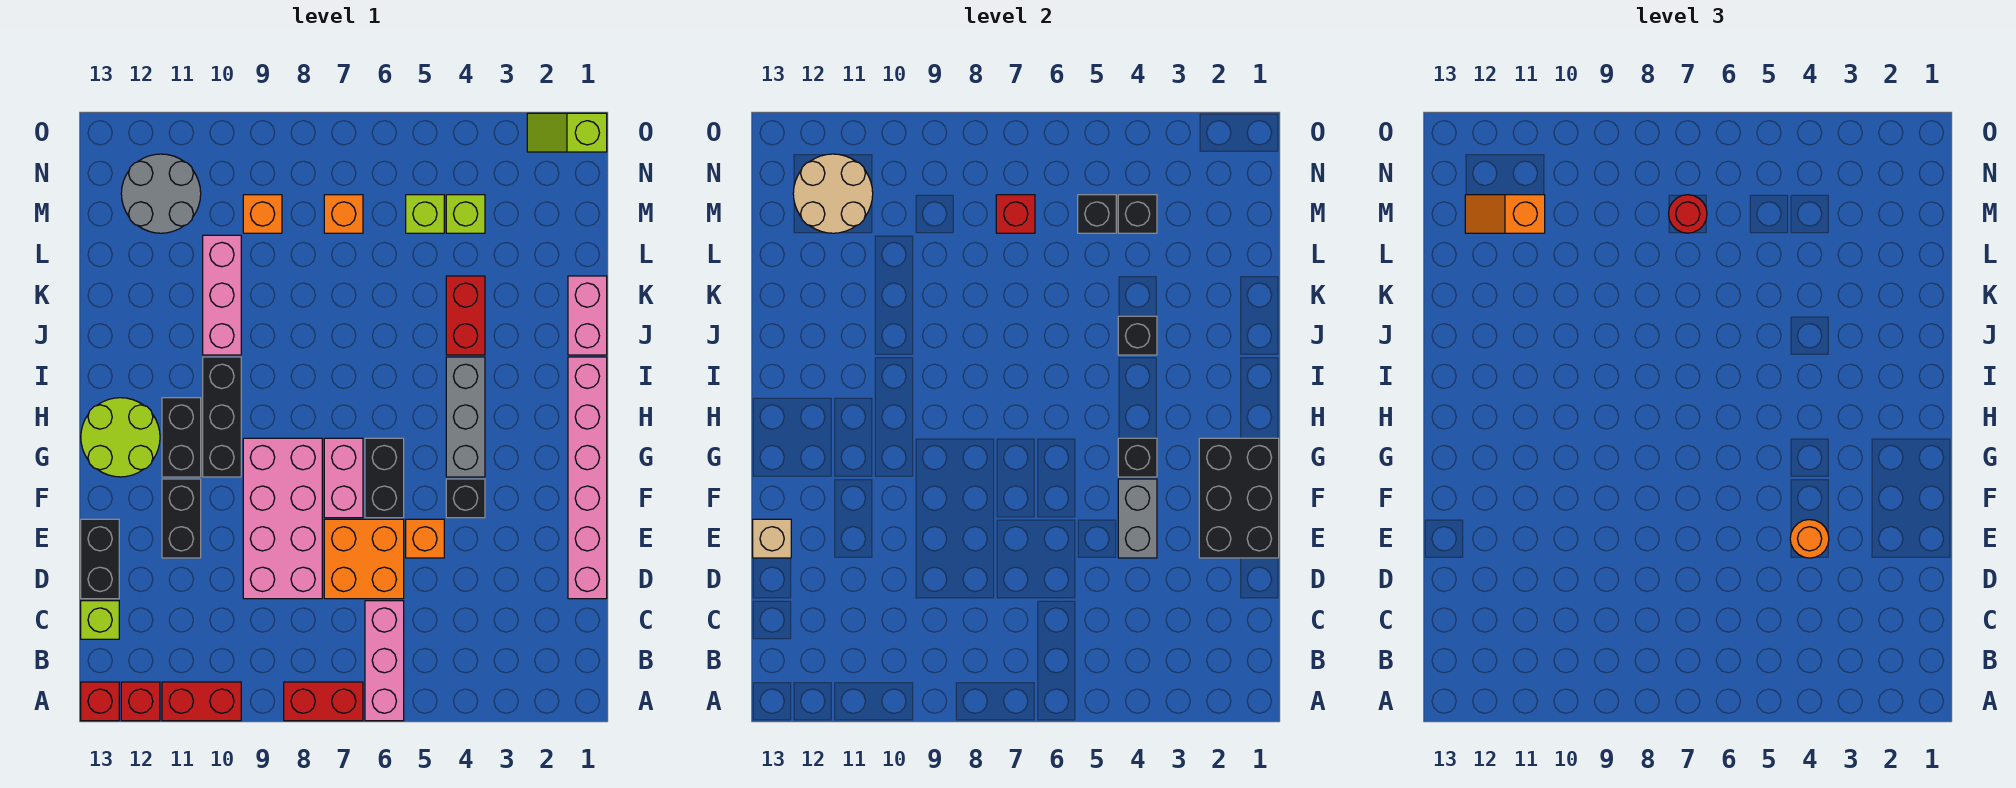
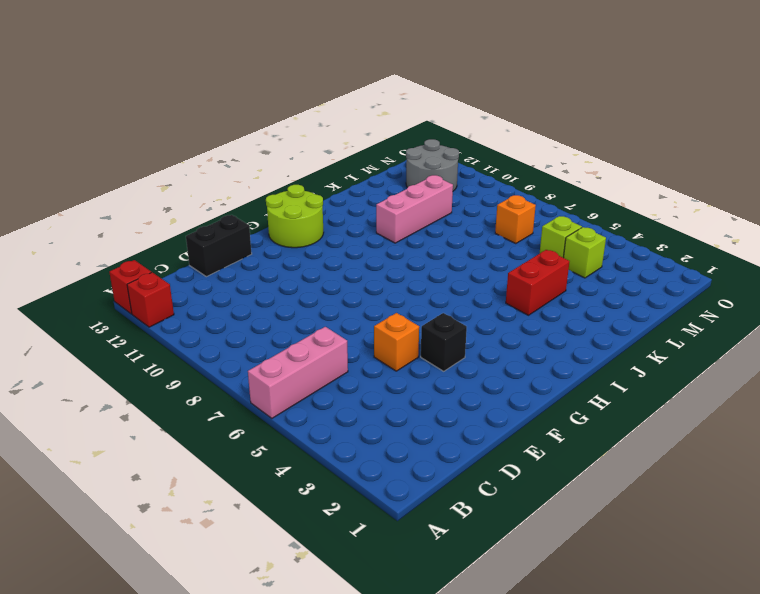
none -> red brick A7:A8 level 1
none -> red brick A10:A11 level 1
none -> lime brick C13 level 1
none -> pink brick D1:I1 level 1

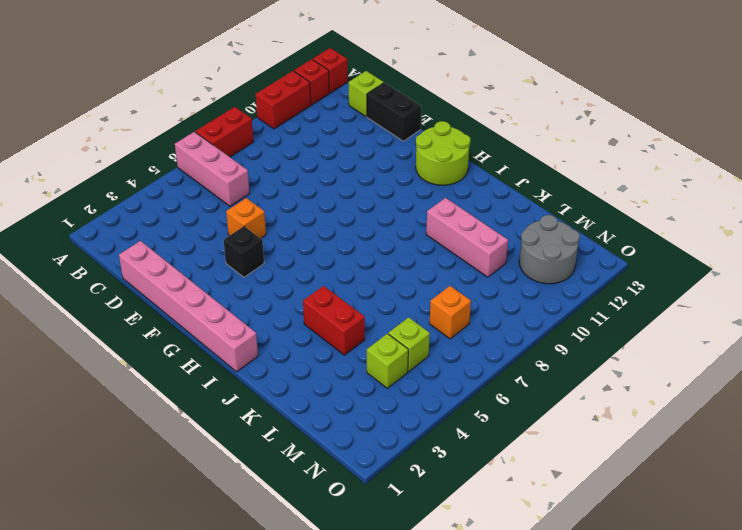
none -> orange brick D6:E7 level 1
none -> pink brick D8:G9 level 1
none -> black brick E11:F11 level 1
none -> black brick F6:G6 level 1

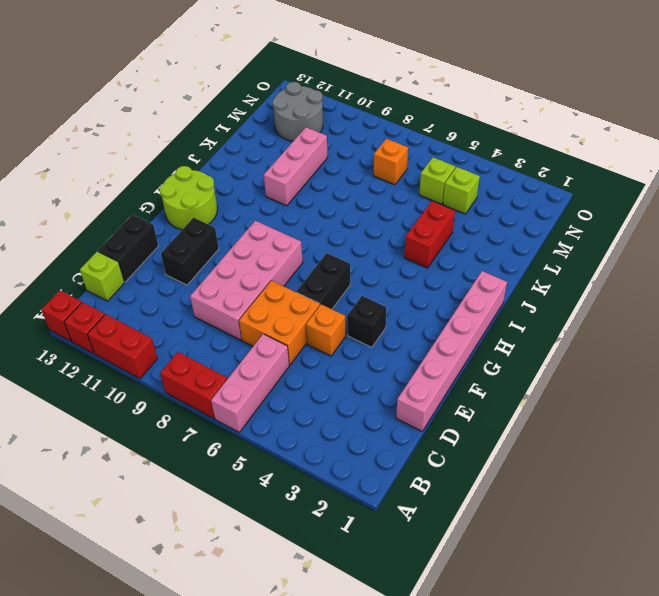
none -> pink brick F7:G7 level 1
none -> grey brick G4:I4 level 1
none -> black brick G10:I10 level 1
none -> black brick G11:H11 level 1

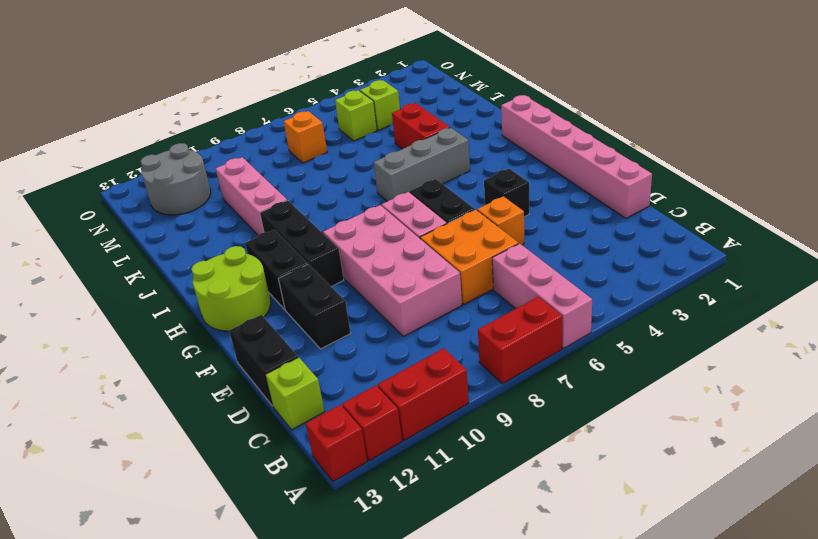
grey brick I4:I6 level 1 -> grey brick G4:I4 level 1
none -> pink brick J1:K1 level 1
none -> orange brick M9 level 1
none -> lime slope O1:O2 level 1 top 1
none -> black brick E1:G2 level 2

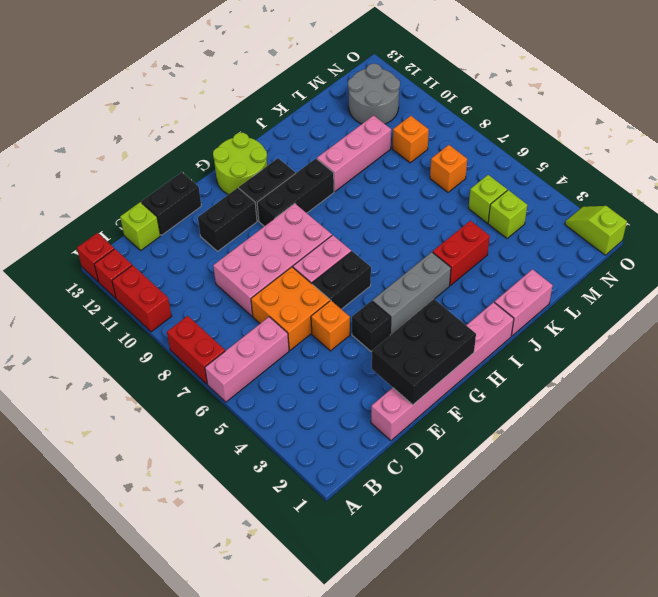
none -> grey brick E4:F4 level 2
none -> tan brick E13 level 2
none -> black brick G4 level 2
none -> black brick J4 level 2

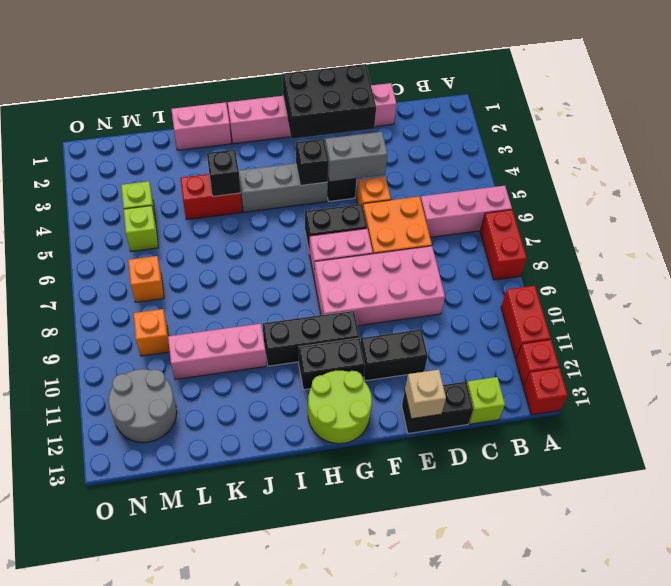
none -> lime slope O1:O2 level 1 top 1
none -> black brick M4 level 2
none -> black brick M5 level 2
none -> red brick M7 level 2

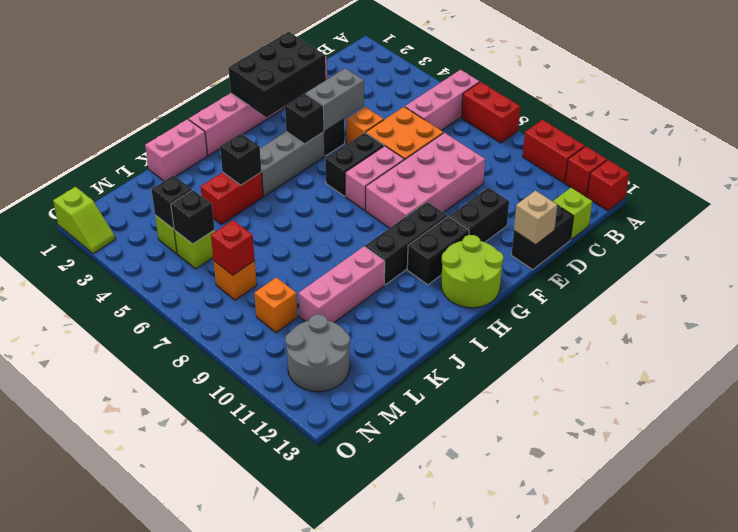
none -> tan round brick M11:N12 level 2
none -> orange round brick E4 level 3
none -> red round brick M7 level 3
none -> orange slope M11:M12 level 3 top 11

